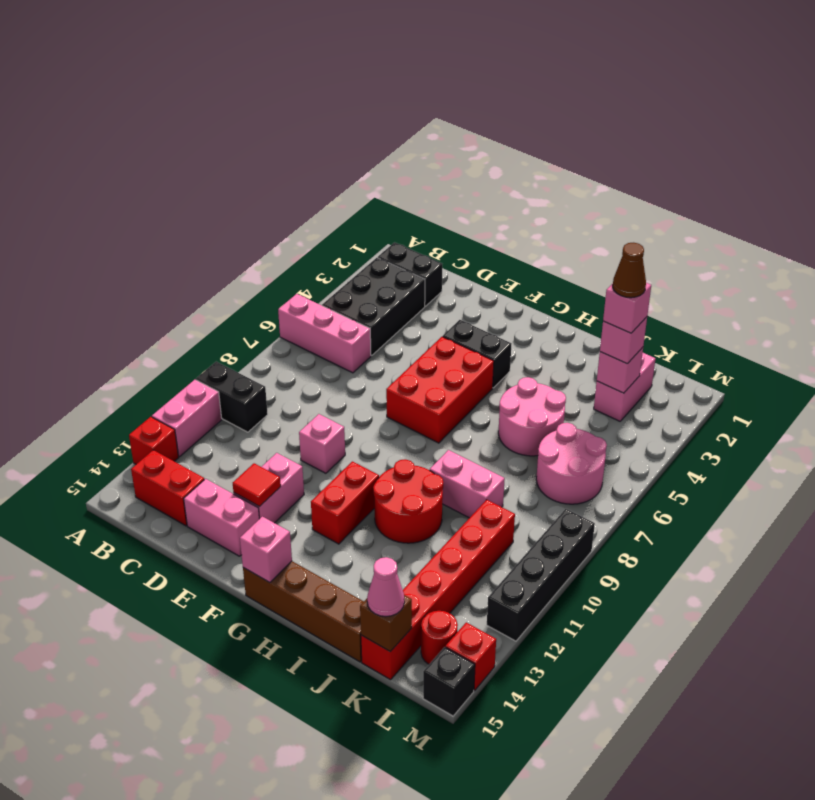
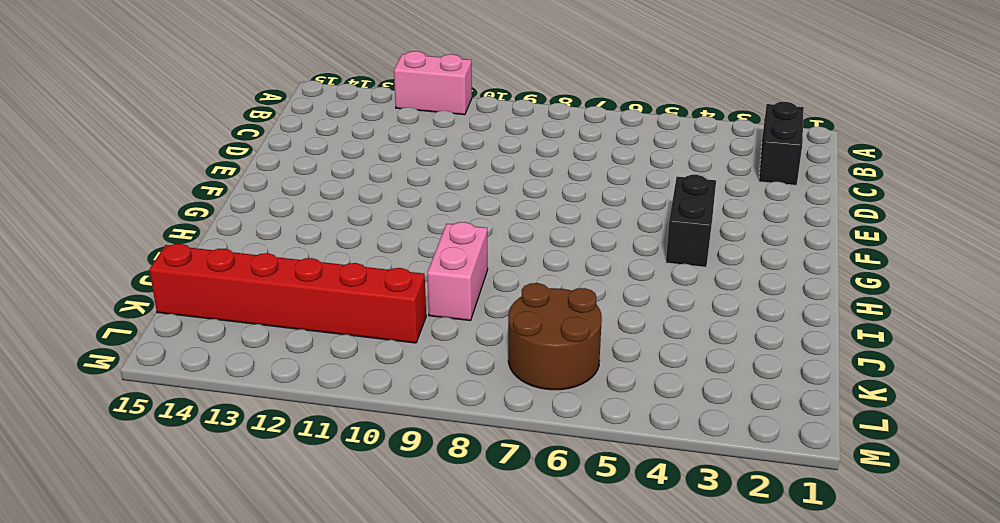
brown round brick K6:L7 level 1 -> pink round brick K6:L7 level 1
none -> pink brick A6:C6 level 1
none -> black brick A10:B10 level 1
none -> red brick A13 level 1
none -> black brick B3:C5 level 1

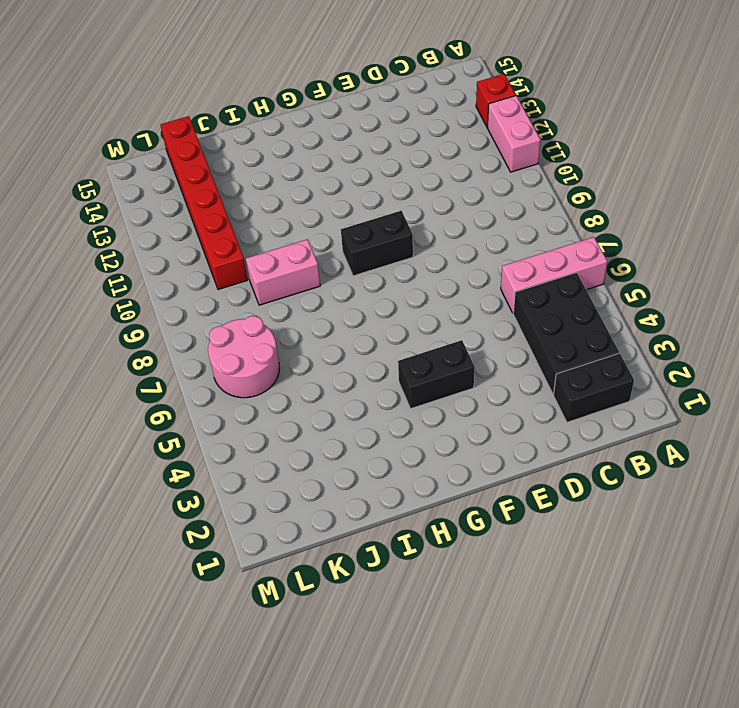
black brick F9:G9 level 1 -> black brick A10:B10 level 1
none -> red brick B14:C14 level 1
none -> pink brick D14:E14 level 1
none -> pink brick E10 level 1
none -> pink brick E12:E13 level 1

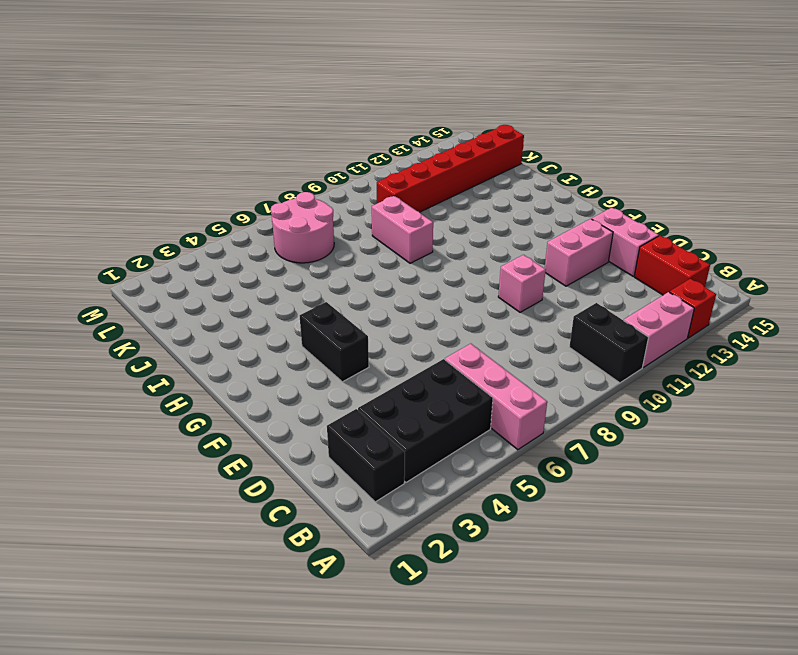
none -> red brick F5:G7 level 1
none -> red brick G11:G12 level 1
none -> brown brick G15:J15 level 1
none -> red round brick H10:I11 level 1

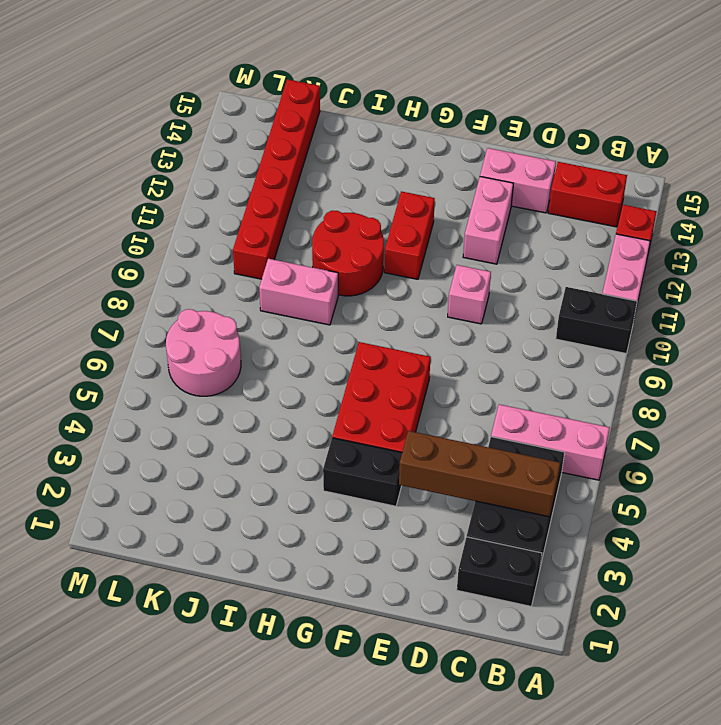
brown brick B4:E4 level 2 -> brown brick G15:J15 level 1
none -> pink round brick I5:J6 level 1
none -> pink brick K2:K3 level 1
none -> red round brick L14 level 1
none -> black brick M9:M12 level 1

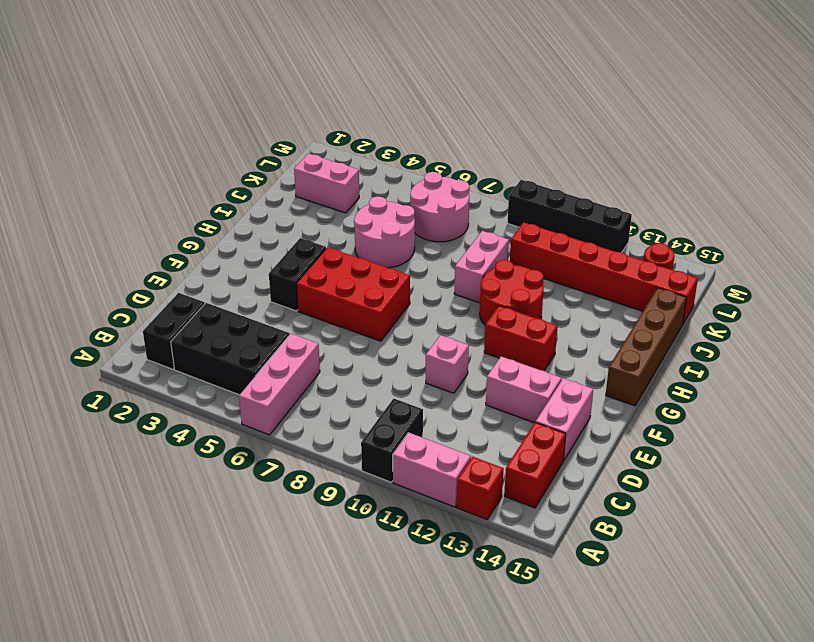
none -> red brick M14 level 1
none -> black brick M15 level 1
none -> red tile E13 level 2
none -> pink brick G15 level 2

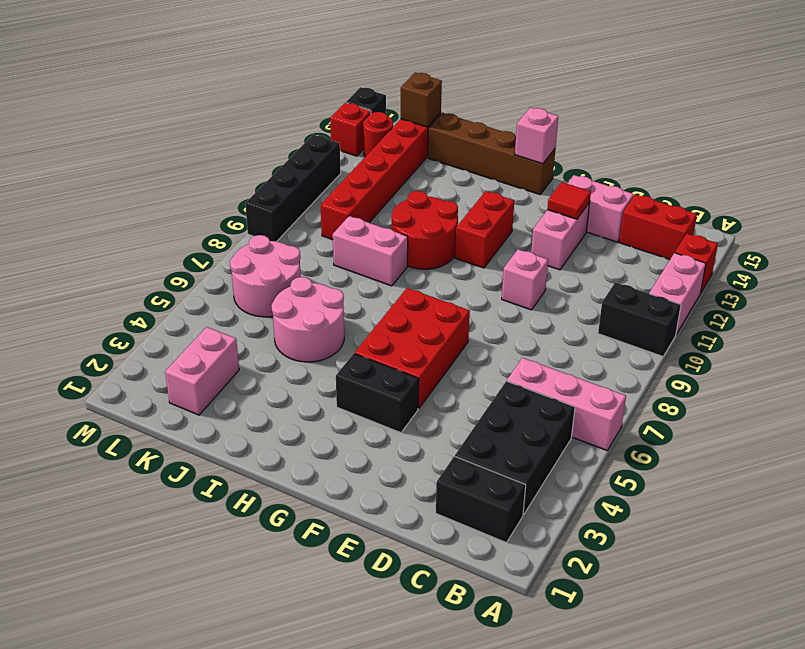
none -> pink brick K3 level 2
none -> pink brick K3 level 3
none -> pink cone K15 level 3
none -> pink brick K3 level 4

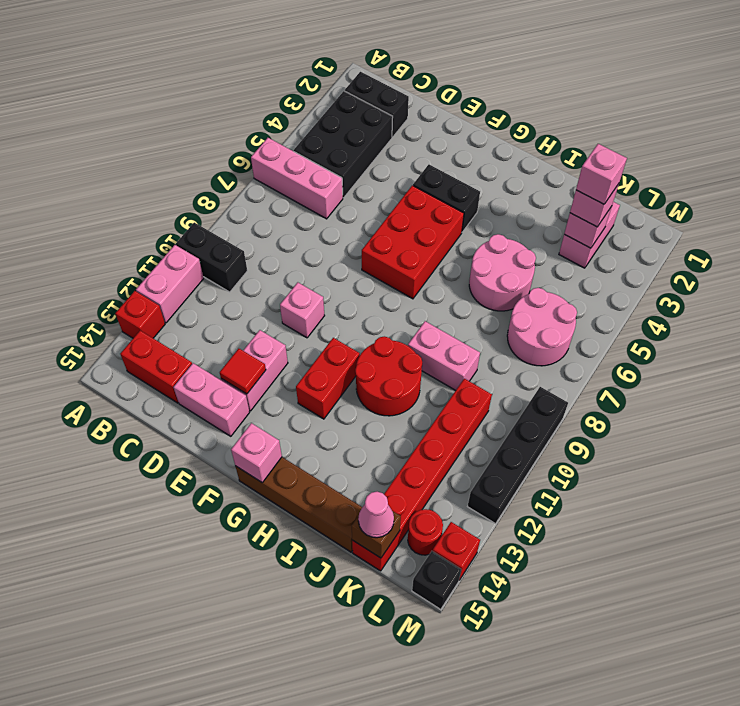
none -> brown cone K3 level 5

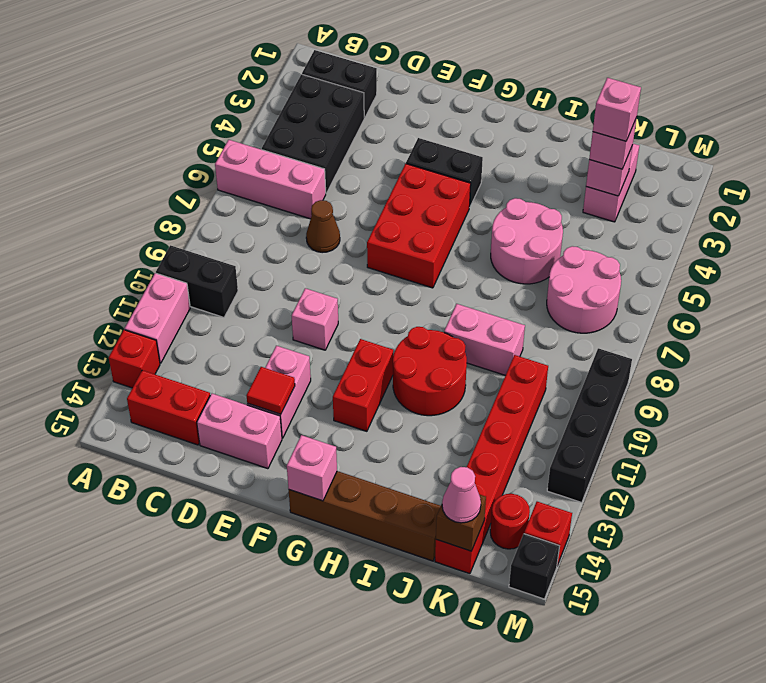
brown cone D7 level 1 -> brown cone K3 level 5

